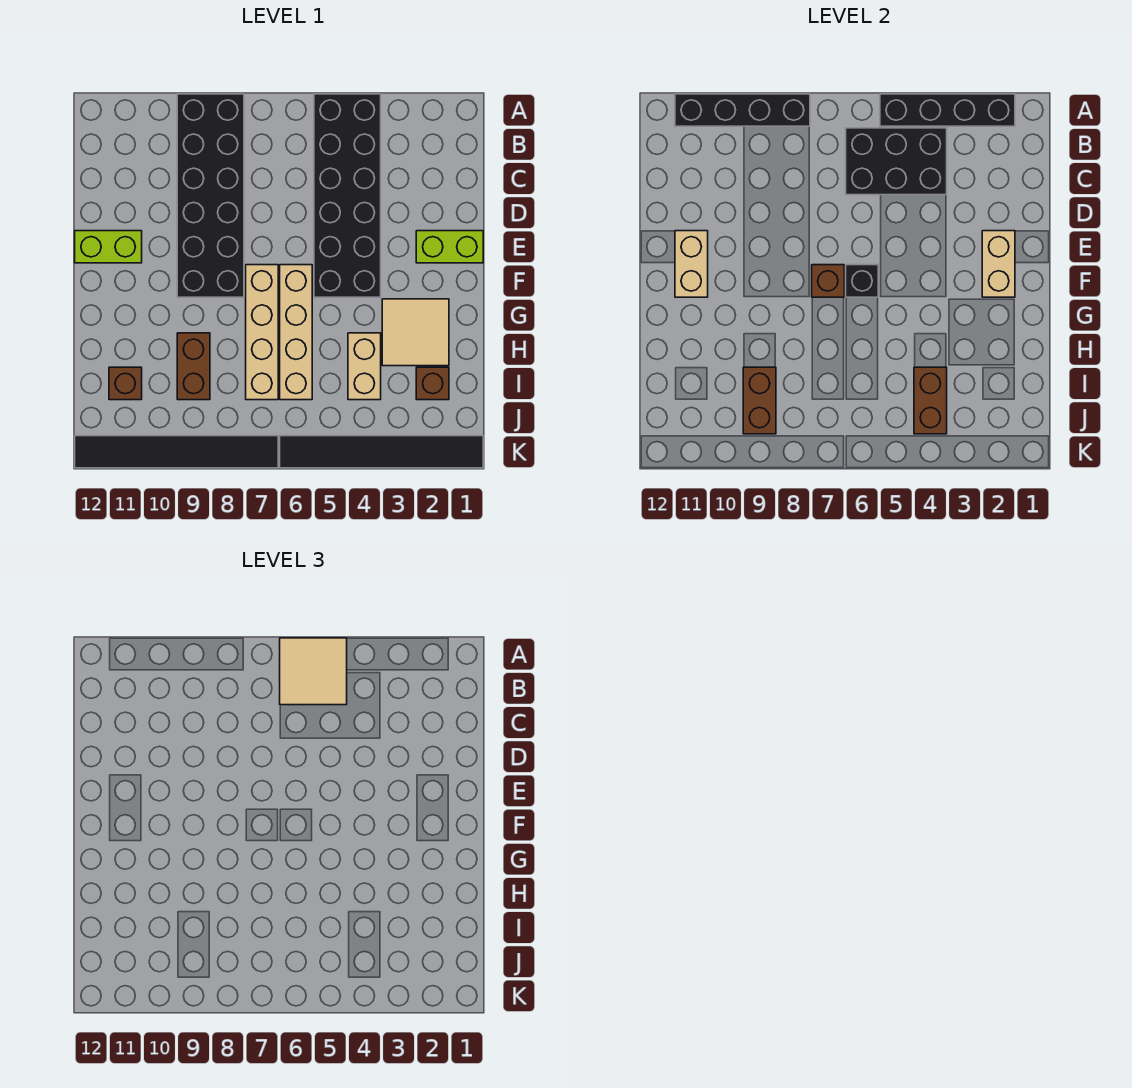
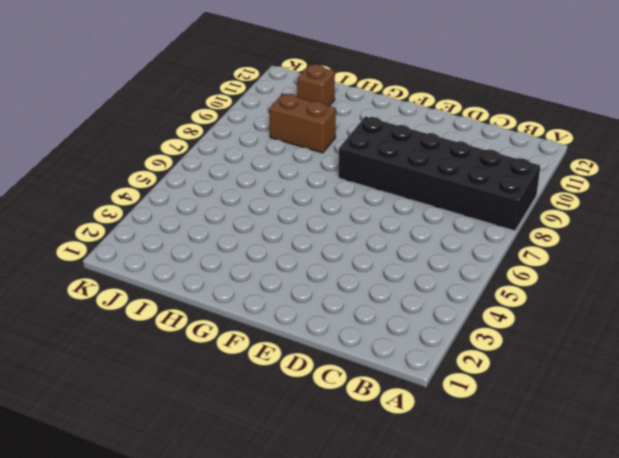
none -> black brick A4:F5 level 1
none -> lime brick E1:E2 level 1
none -> lime brick E11:E12 level 1

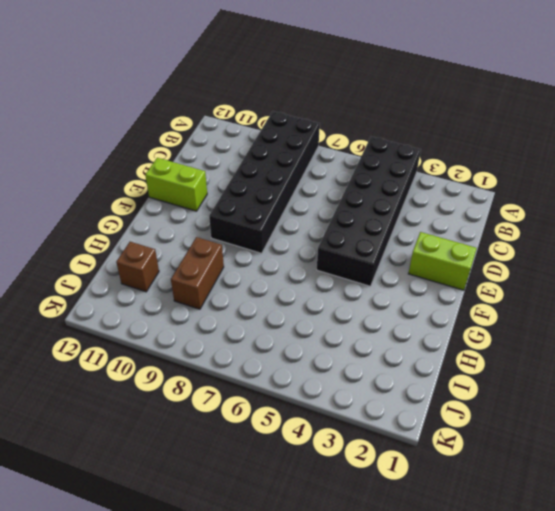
none -> tan brick F6:I6 level 1
none -> tan brick F7:I7 level 1
none -> tan tile G2:H3 level 1

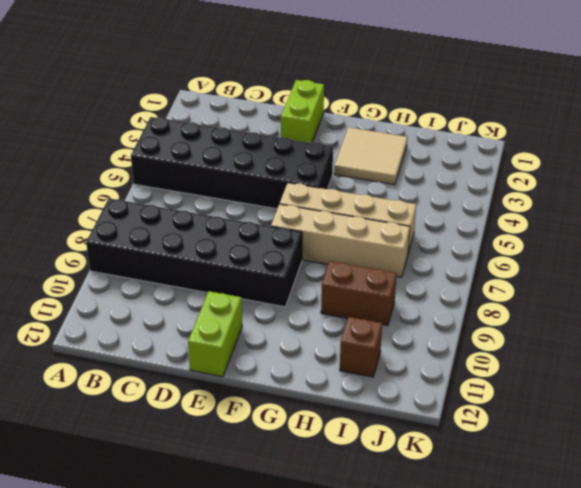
none -> tan brick H4:I4 level 1
none -> brown brick I2 level 1
none -> black tile K1:K6 level 1

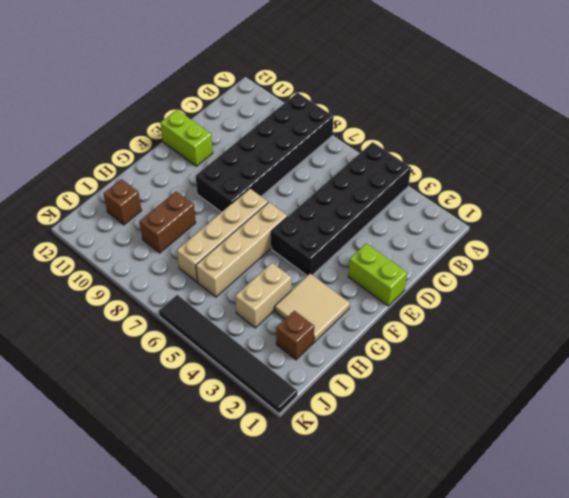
none -> black tile K7:K12 level 1
none -> black brick A2:A5 level 2
none -> black brick A8:A11 level 2

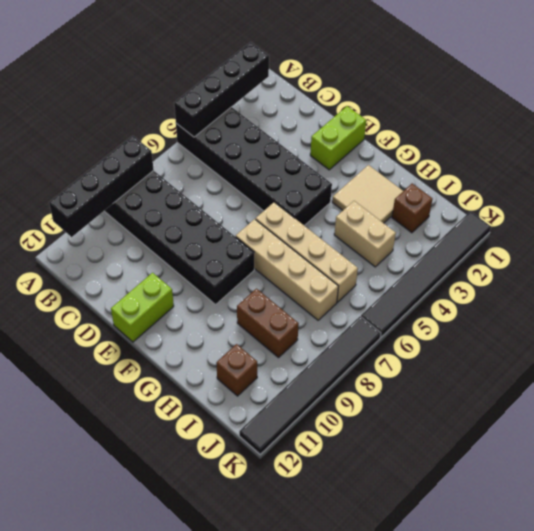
none -> black brick B4:C6 level 2
none -> tan brick E2:F2 level 2
none -> tan brick E11:F11 level 2

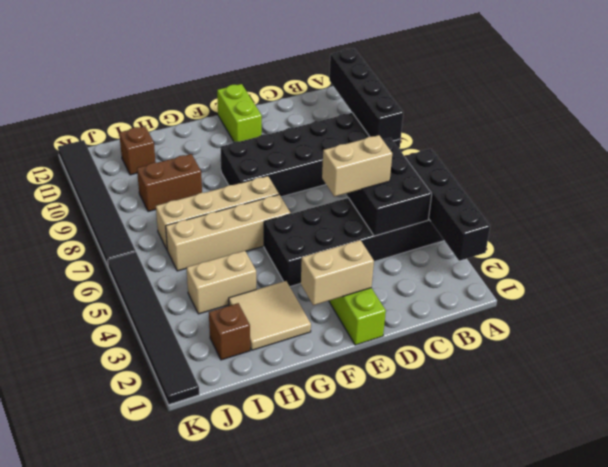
tan brick C5:D5 level 3 -> tan brick E11:F11 level 2
none -> black brick F6 level 2
none -> brown brick F7 level 2
none -> brown brick I4:J4 level 2

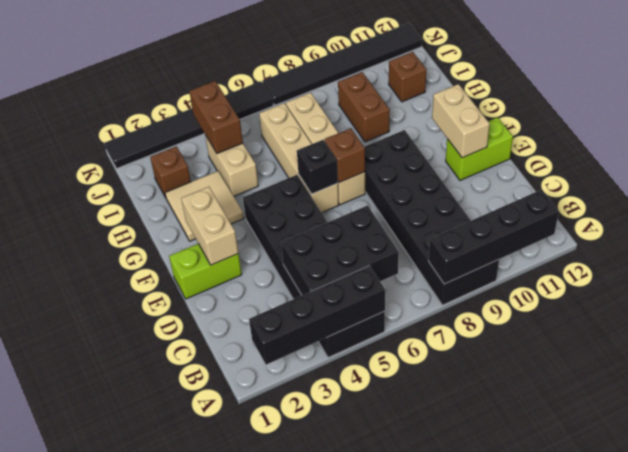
none -> brown brick I9:J9 level 2
none -> tan tile A5:B6 level 3

